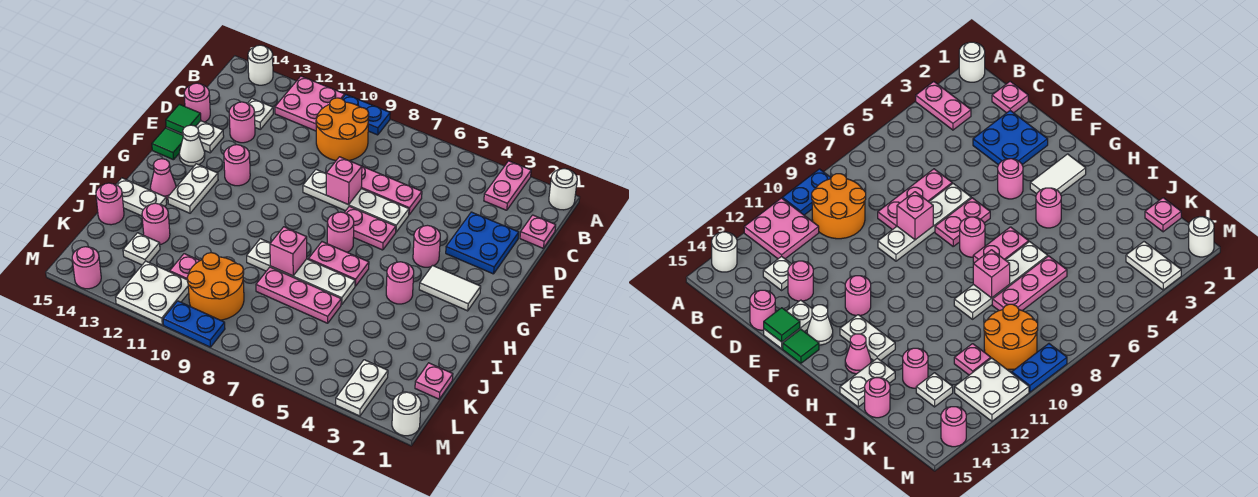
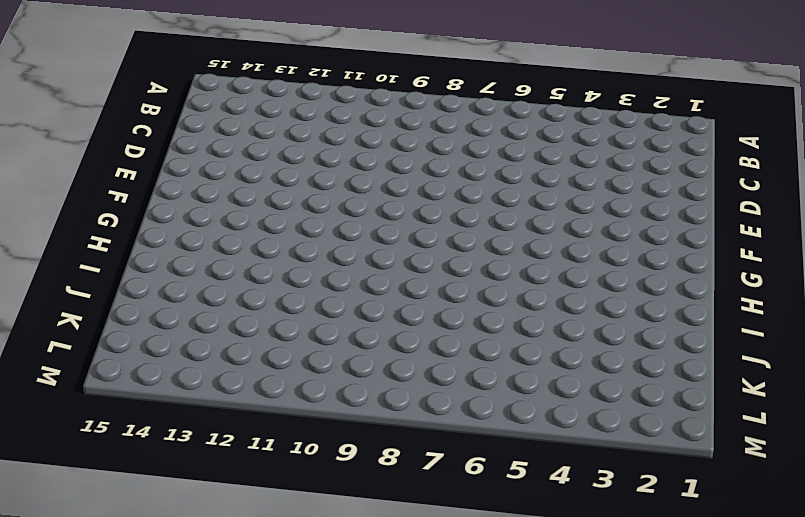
none -> white round brick A1 level 1
none -> pink plate A3:B3 level 1
none -> blue plate A9:A10 level 1
none -> pink plate A11:B12 level 1

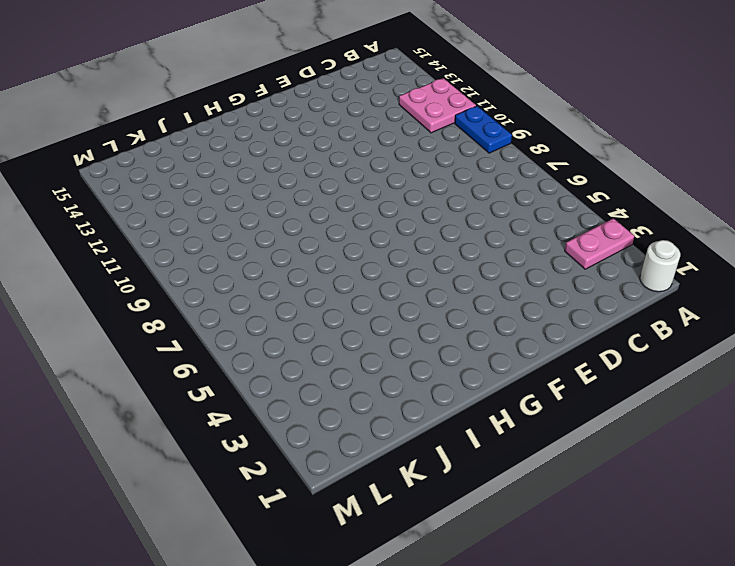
none -> white round brick A14 level 1
none -> orange round brick B9:C10 level 1
none -> pink plate C1 level 1
none -> white plate C13 level 1

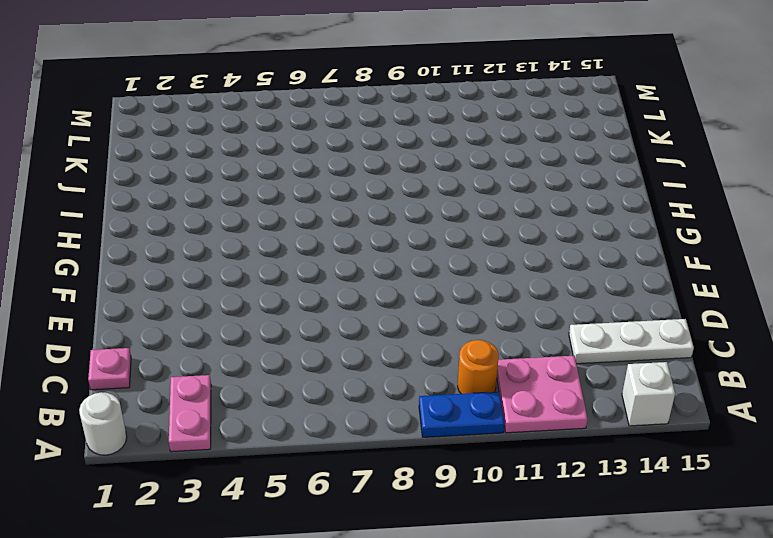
white brick A14 level 1 -> white round brick A14 level 1
orange round brick B10 level 1 -> orange round brick B9:C10 level 1
white plate C13:C15 level 1 -> white plate C13 level 1
none -> blue plate D2:E3 level 1
none -> pink plate D6:D8 level 1
none -> pink round brick D13 level 1
none -> pink round brick D15 level 1

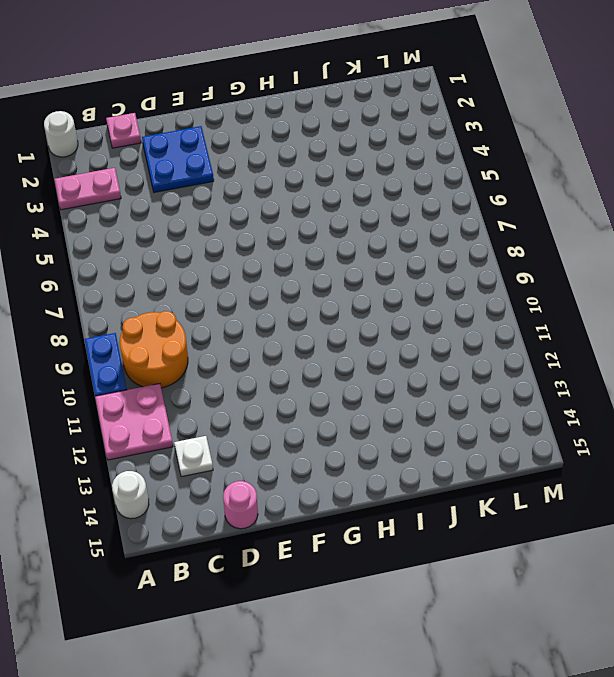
none -> pink plate D6:D8 level 1
none -> pink round brick D13 level 1
none -> white plate E6:E9 level 1
none -> white plate E14:E15 level 1

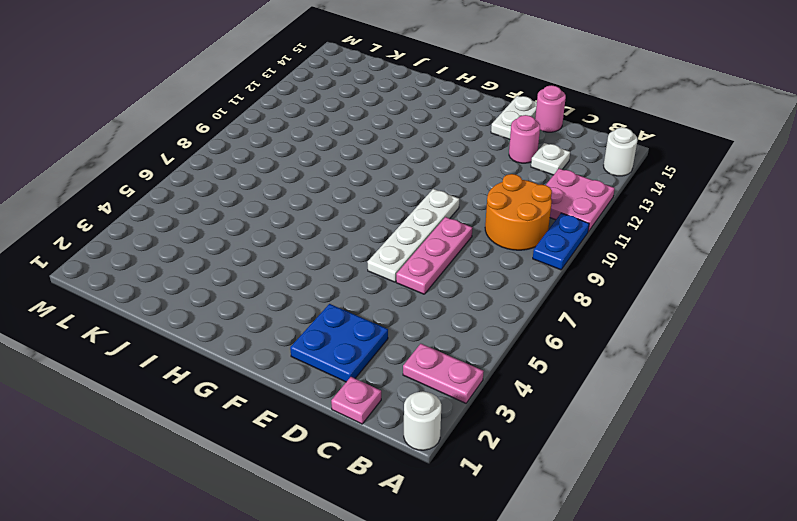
none -> pink round brick F4 level 1
none -> pink plate F6:F7 level 1
none -> pink round brick F12 level 1
none -> white cone F14 level 1

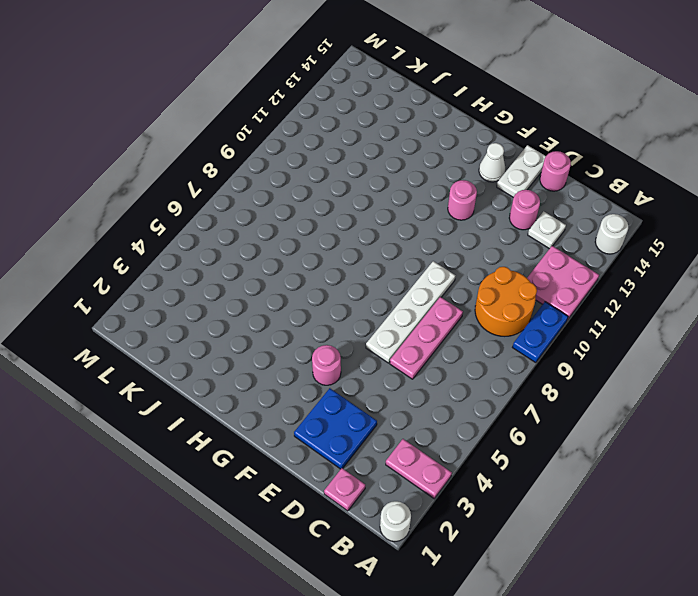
none -> pink plate F6:F7 level 1
none -> green tile F15 level 1
none -> white tile G2:G3 level 1
none -> pink round brick G7 level 1

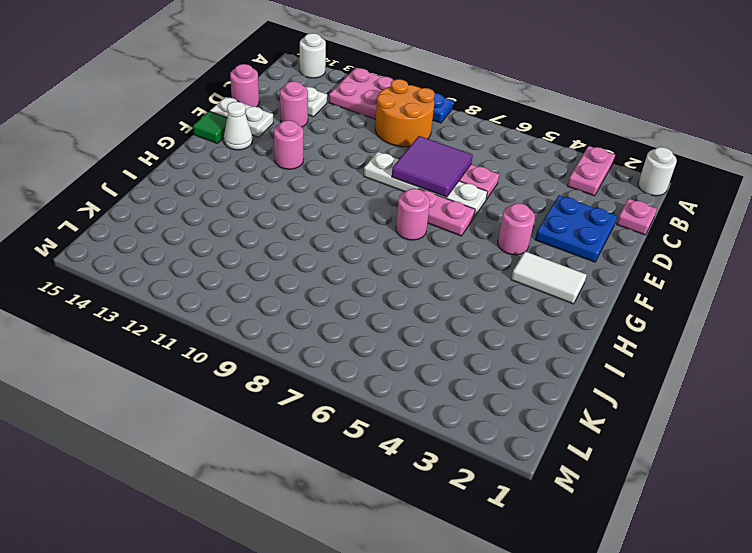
purple tile D7:E8 level 2 -> pink brick E8 level 2
none -> white plate G13:H13 level 1
none -> pink round brick H4 level 1
none -> pink plate H6:H7 level 1
none -> pink cone H14 level 1

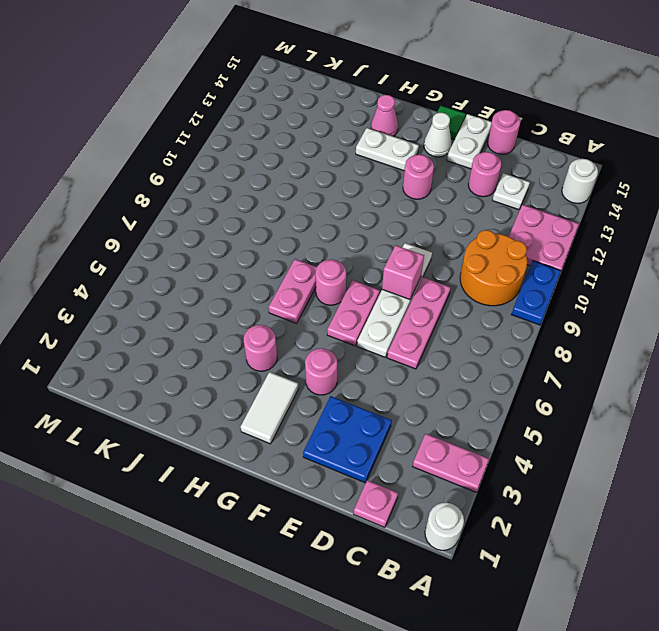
none -> white plate I6:I9 level 1
none -> white plate I14:I15 level 1
none -> pink plate J6:J8 level 1
none -> pink round brick J13 level 1

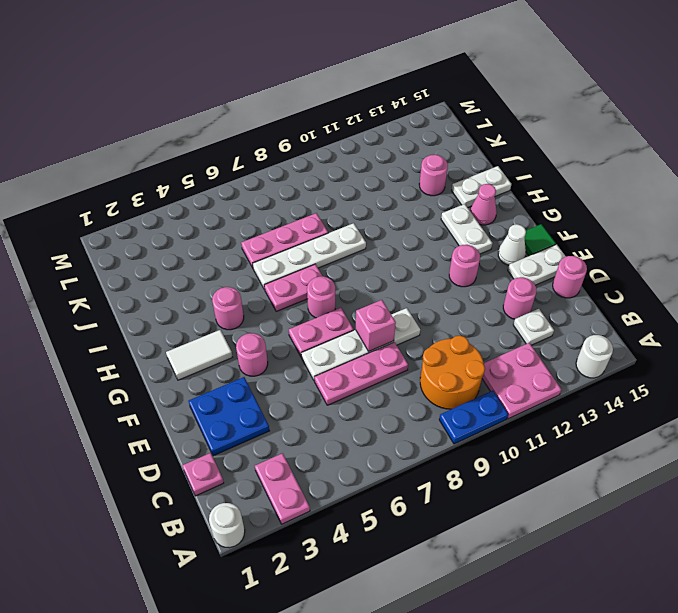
none -> pink round brick J15 level 1
none -> pink plate K1 level 1
none -> orange round brick K9:L10 level 1
none -> pink plate K11 level 1

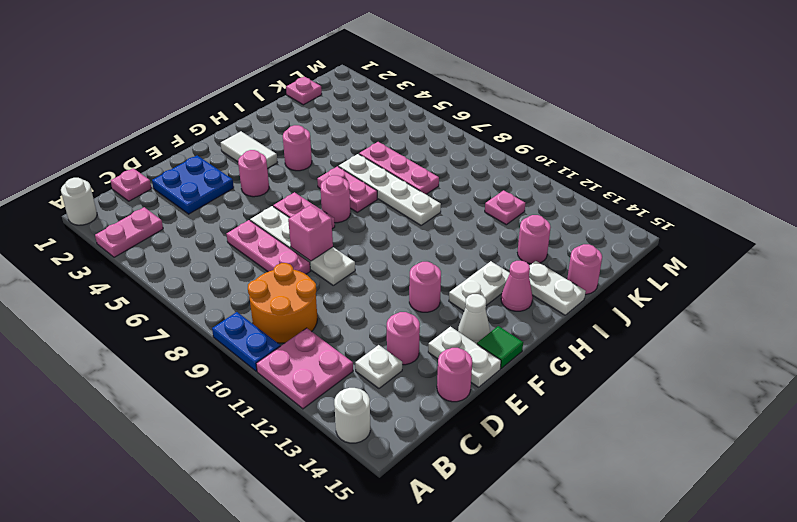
none -> orange round brick K9:L10 level 1
none -> white plate K13 level 1
none -> white plate L3:M3 level 1
none -> white plate L11:M12 level 1

